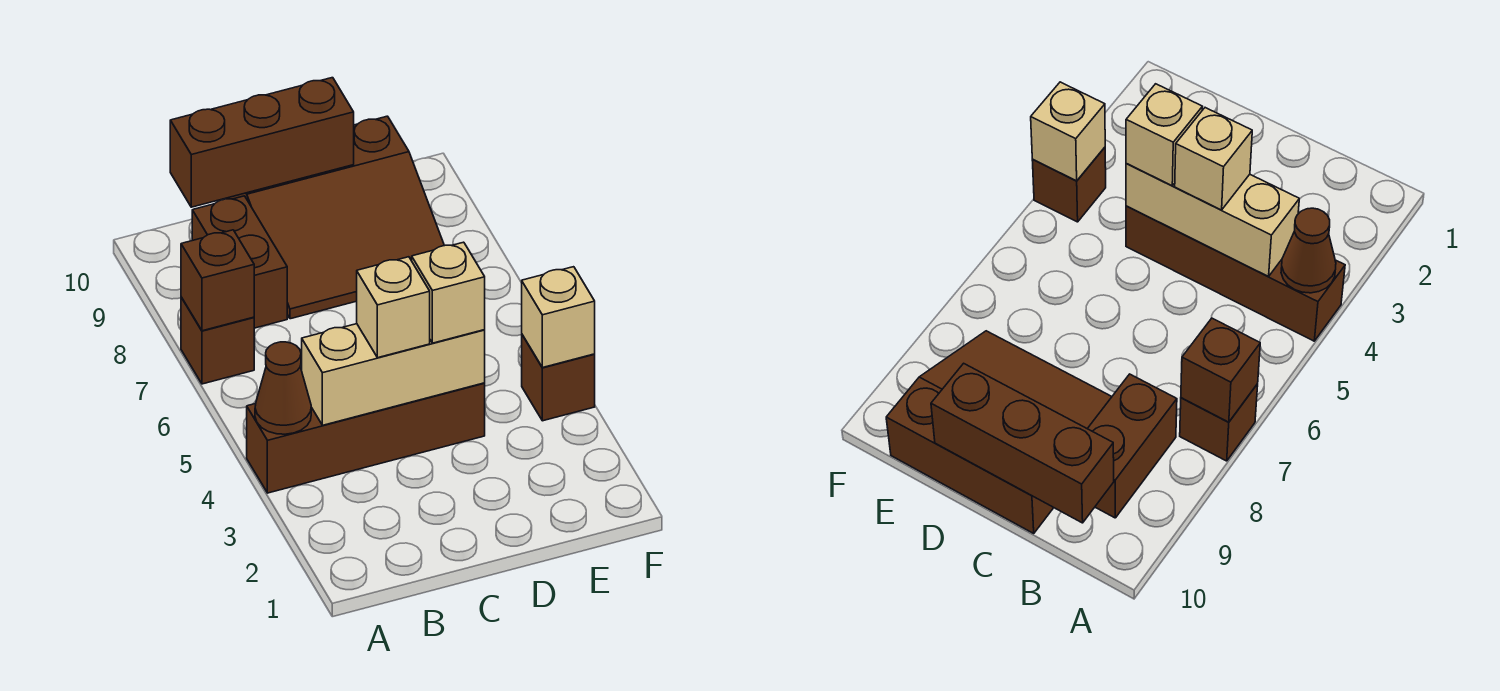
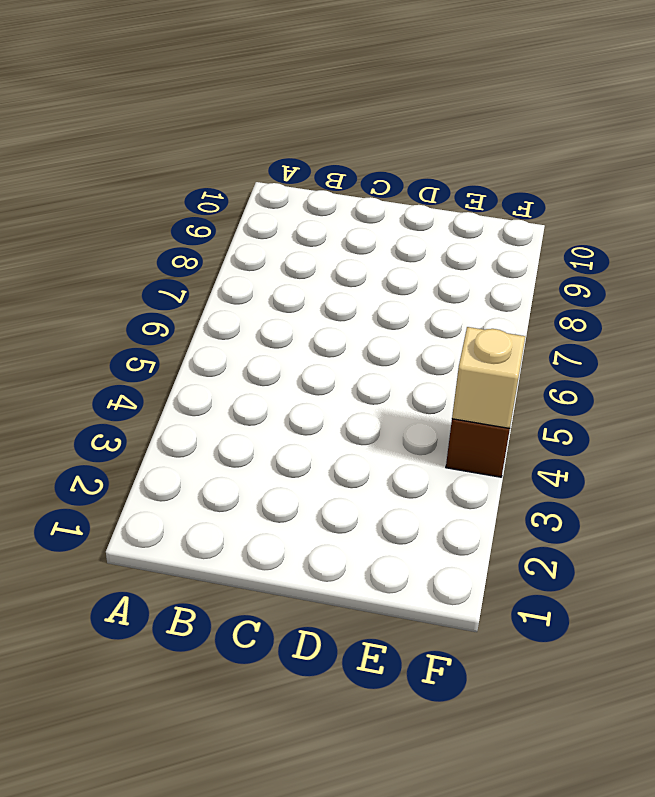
none -> brown brick A4:D4 level 1
none -> brown brick A7 level 1
none -> brown brick B8:B9 level 1

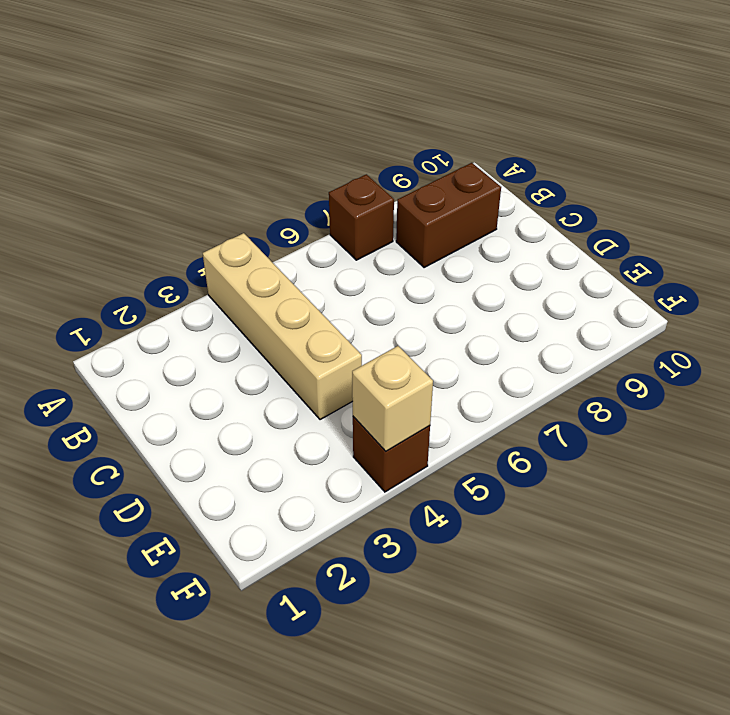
tan brick A4:D4 level 1 -> brown brick A4:D4 level 1
none -> brown slope C8:E10 level 1 top 10
none -> brown cone A4 level 2
none -> brown brick A7 level 2

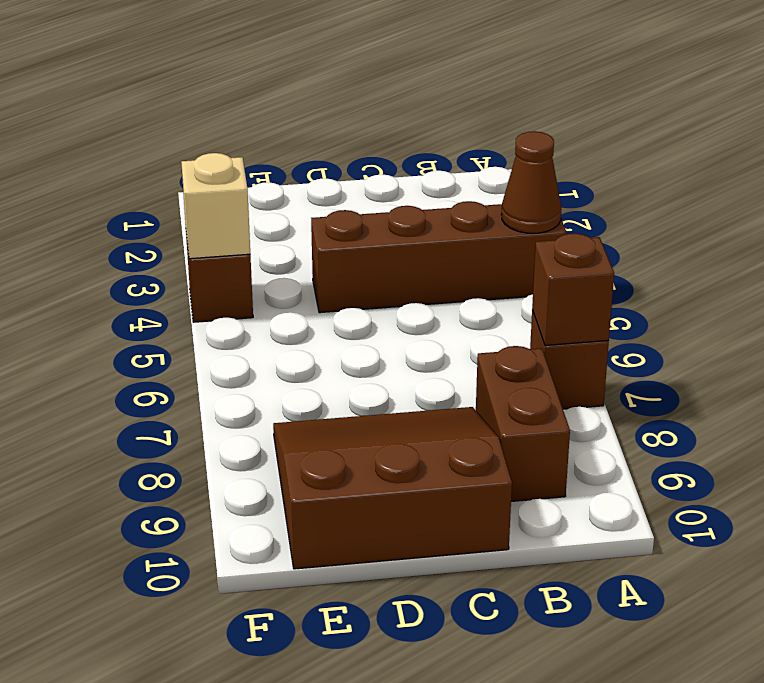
none -> tan brick B4:D4 level 2
none -> brown brick B10:D10 level 2
none -> tan brick C4 level 3

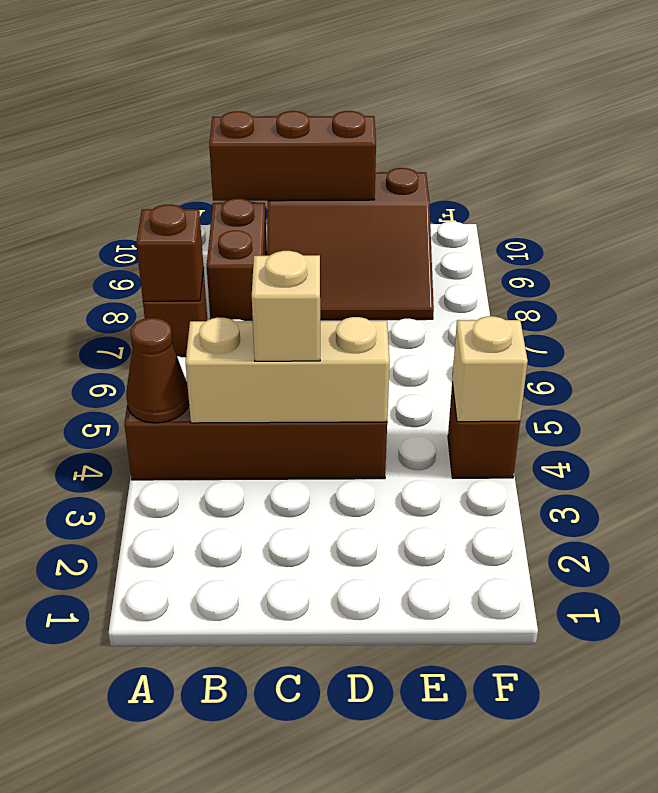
none -> tan brick D4 level 3

